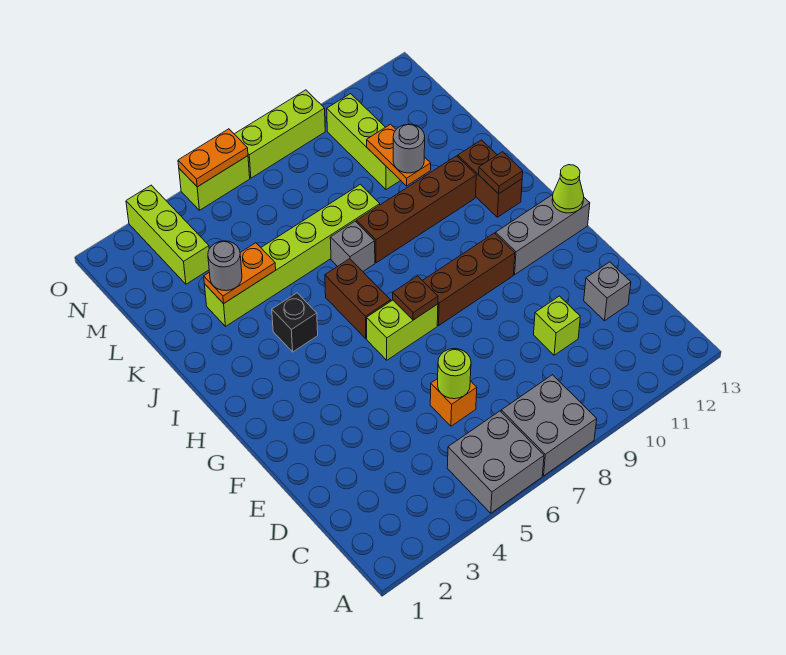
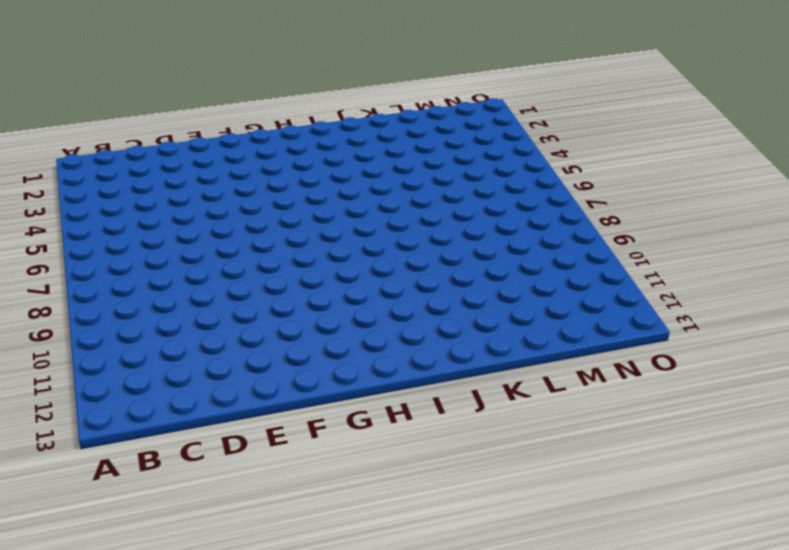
none -> grey brick A5:B6 level 1
none -> grey brick A7:B8 level 1
none -> orange brick D6 level 1

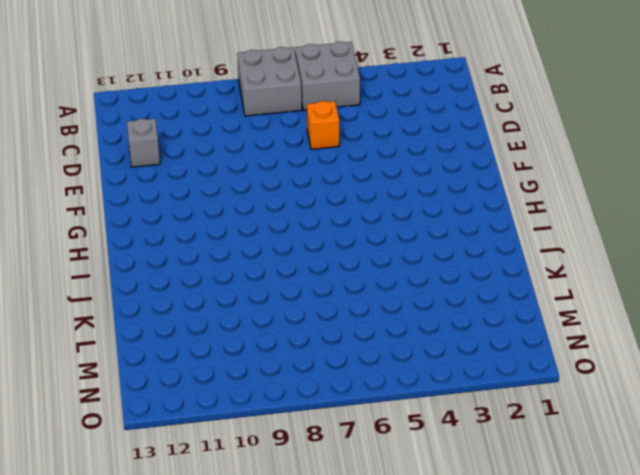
none -> lime brick D10 level 1
none -> lime brick G6:G7 level 1
none -> brown brick G8:G10 level 1

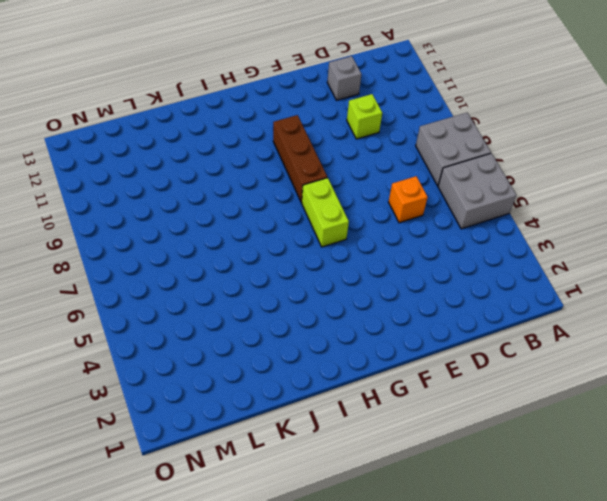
none -> grey brick G11:G13 level 1
none -> brown brick H6:I6 level 1
none -> black brick I4 level 1

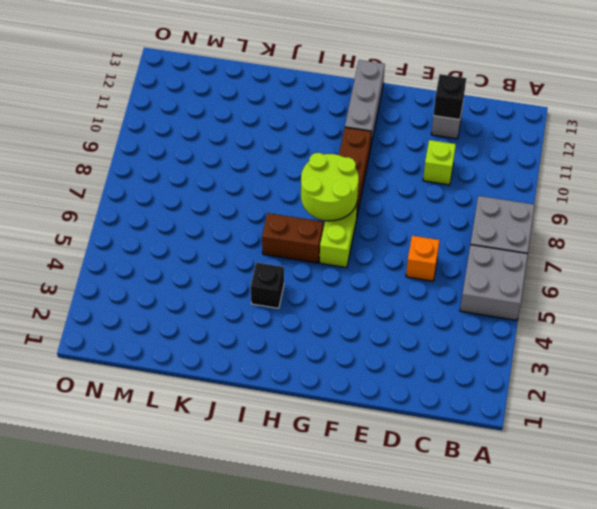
black brick D12 level 2 -> none
lime round brick G7:H8 level 2 -> brown plate G7 level 2
none -> brown brick I12:J12 level 1
none -> grey brick J7 level 1
none -> brown brick J8:J11 level 1

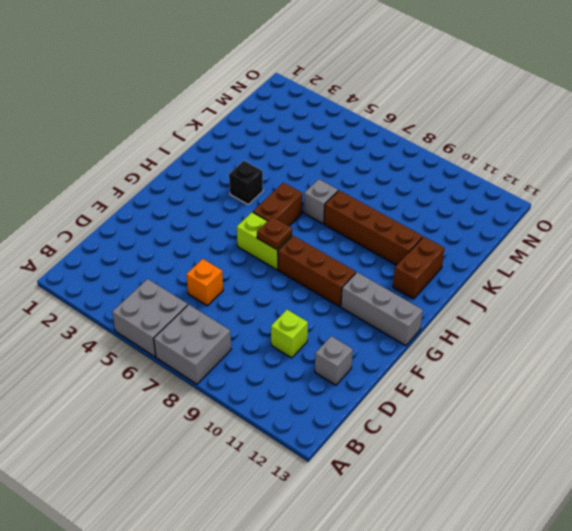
none -> lime brick K3:K8 level 1
none -> lime brick L10:N10 level 1
none -> lime brick M3:O3 level 1

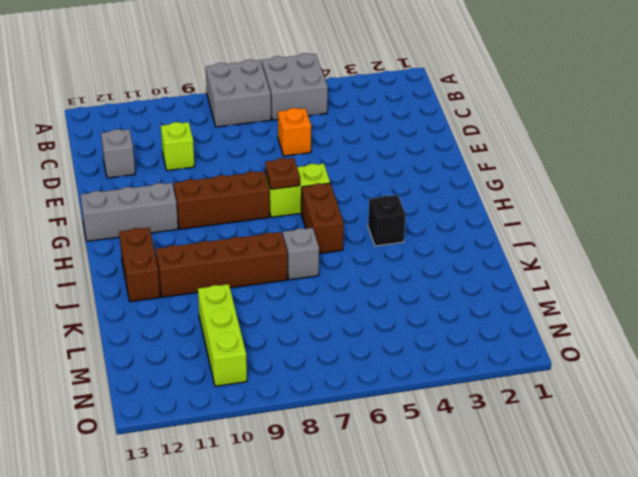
none -> lime brick K3:K8 level 1
none -> lime brick M3:O3 level 1
none -> lime brick O5:O6 level 1

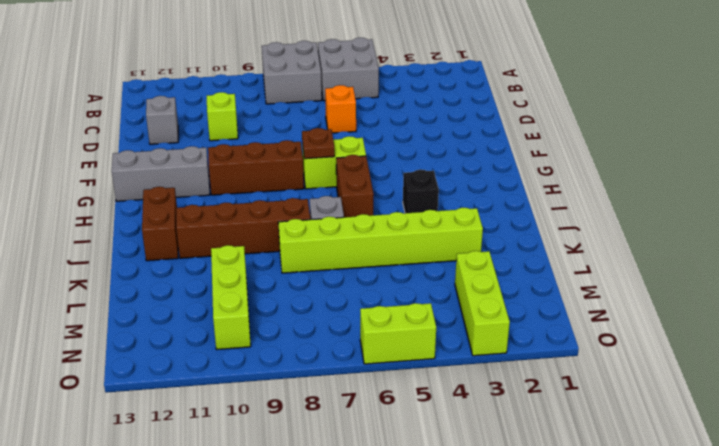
none -> lime brick O7:O9 level 1
none -> lime round brick D6 level 2
none -> lime cone G13 level 2

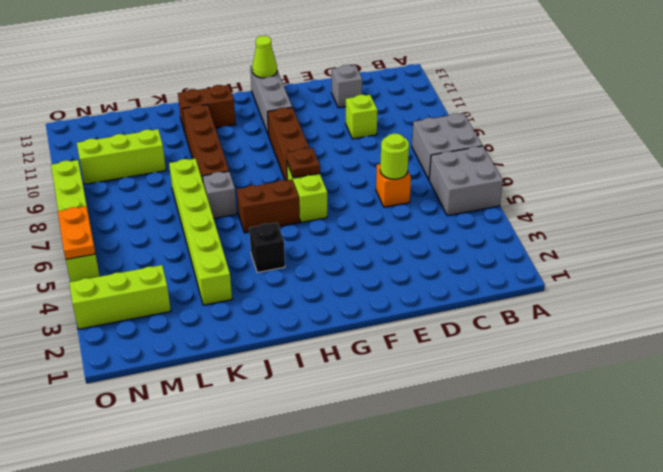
none -> brown plate I12 level 2
none -> orange plate K3:K4 level 2
none -> orange plate K10:L10 level 2

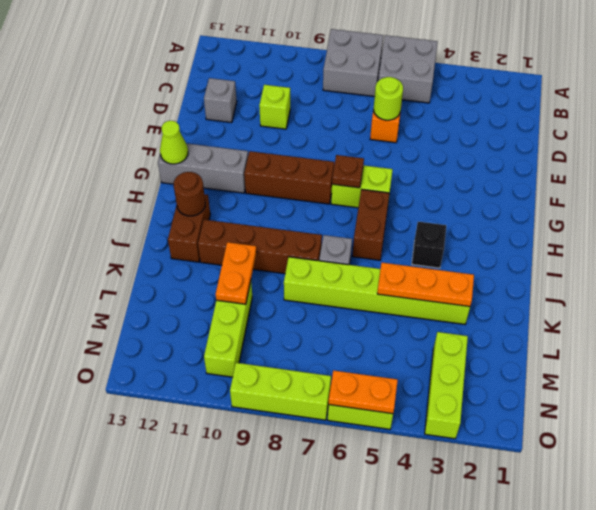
brown round brick I12 level 2 -> brown plate I12 level 2
orange plate K3:K5 level 2 -> orange plate K3:K4 level 2
none -> grey round brick K3 level 3
none -> grey round brick K10 level 3

